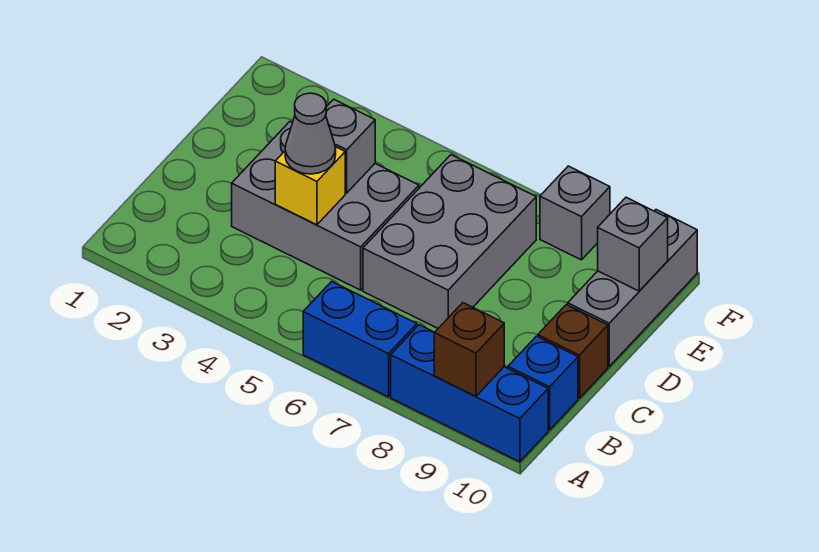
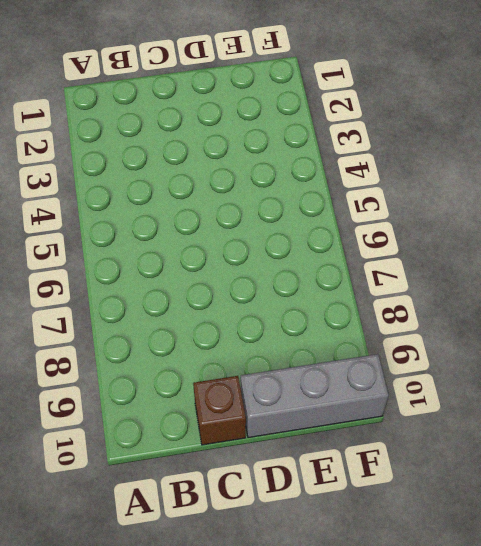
none -> blue brick A6:A7 level 1
none -> blue brick A8:A10 level 1
none -> blue brick B10 level 1

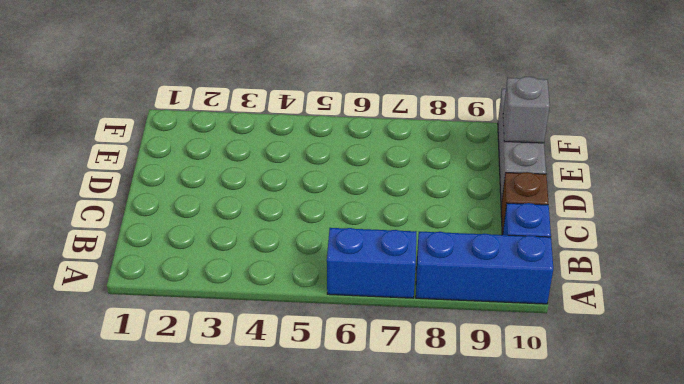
none -> grey brick C3:D5 level 1
none -> grey brick C6:E7 level 1
none -> grey brick F8 level 1

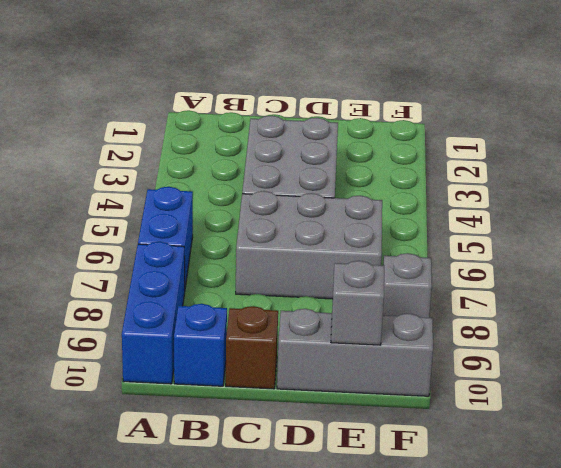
none -> brown brick A9 level 2
none -> yellow brick C4 level 2
none -> grey brick D4 level 2

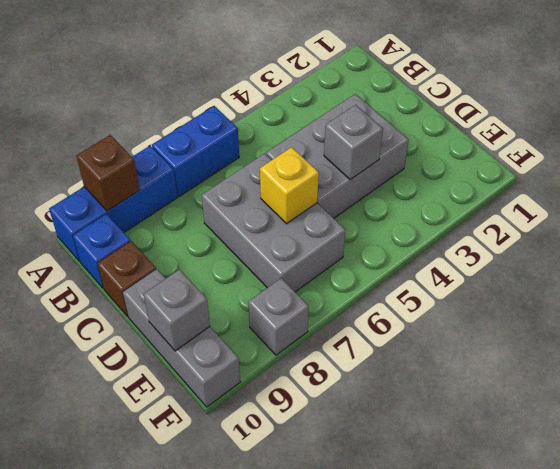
yellow brick D6 level 2 -> yellow brick C4 level 2
none -> grey cone C4 level 3

